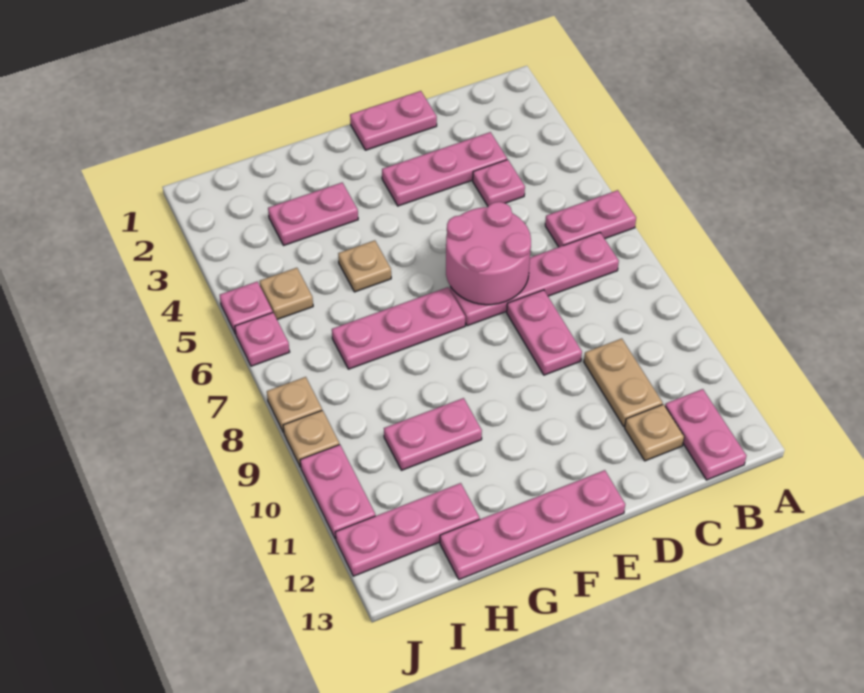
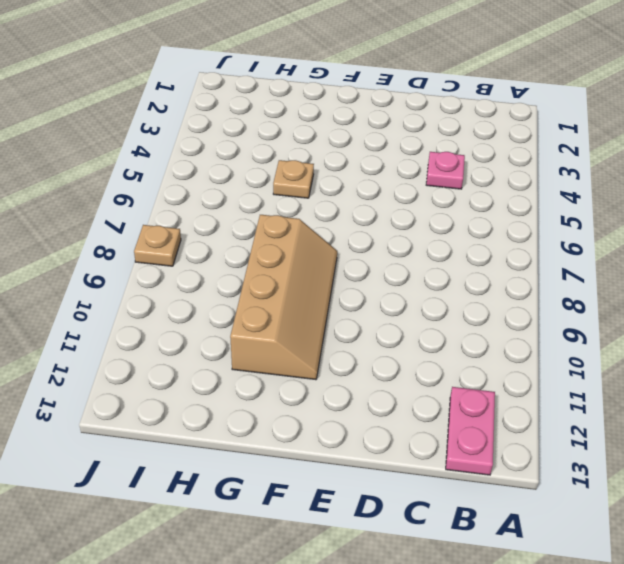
tan slope F8:G11 level 1 top G -> pink plate G10:H10 level 1
none -> pink plate A6:B6 level 1
none -> pink plate B7:E7 level 1
none -> pink plate C3:E3 level 1

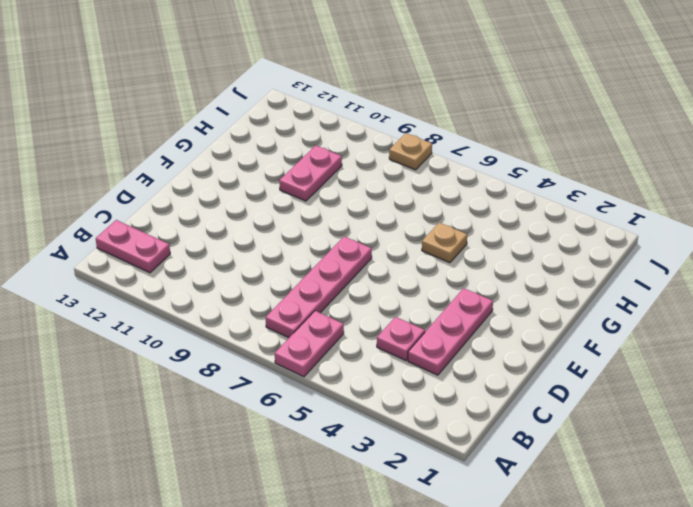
none -> tan plate C10:C11 level 1
none -> tan plate C12 level 1
none -> pink plate D1:E1 level 1

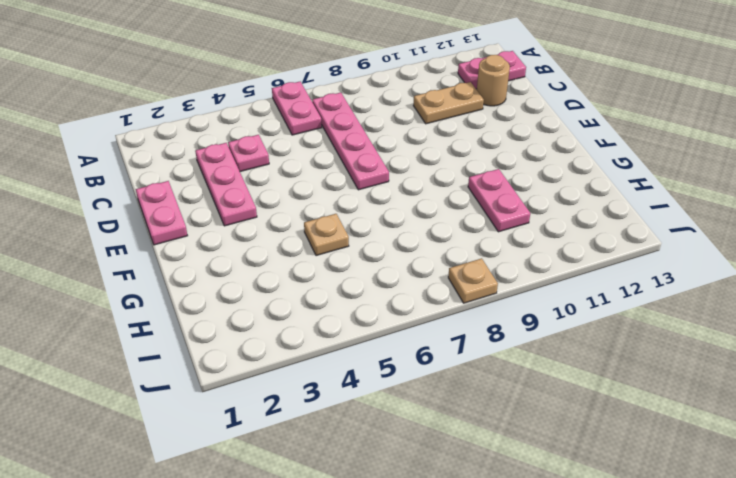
tan round brick C12 level 1 -> tan plate C12 level 1
none -> pink plate D8:D9 level 1
none -> pink plate E13:H13 level 1
none -> pink plate F7:H7 level 1

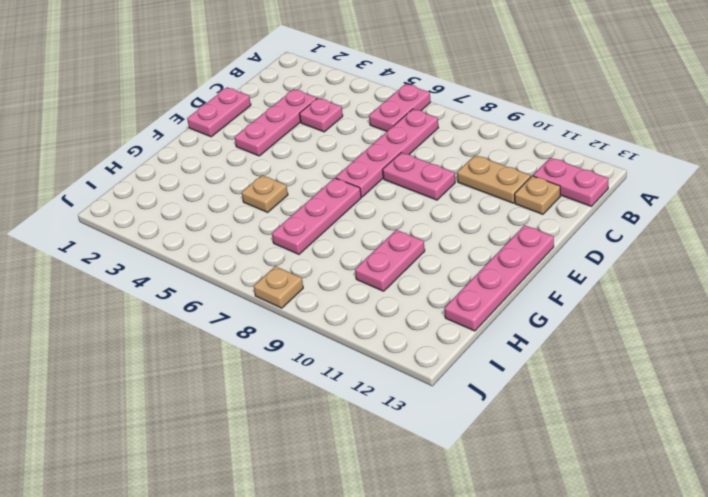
none -> pink plate G3:H3 level 1
none -> pink plate H12:J12 level 1
none -> tan plate I5 level 1

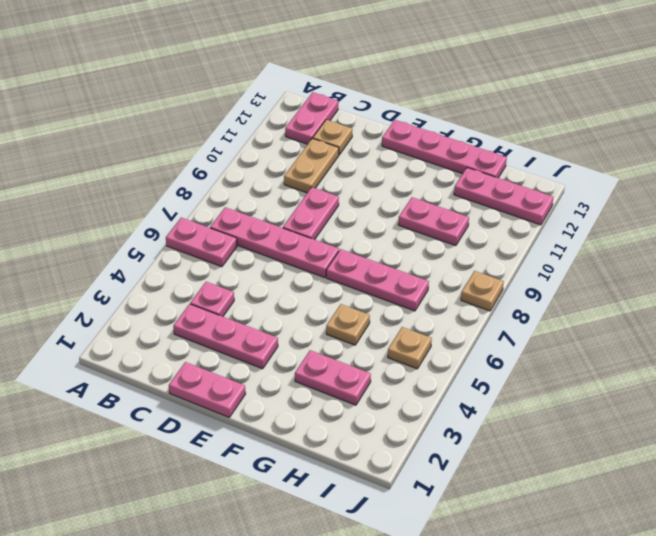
none -> pink plate J5 level 1
none -> pink plate J6 level 1
none -> tan plate J9 level 1

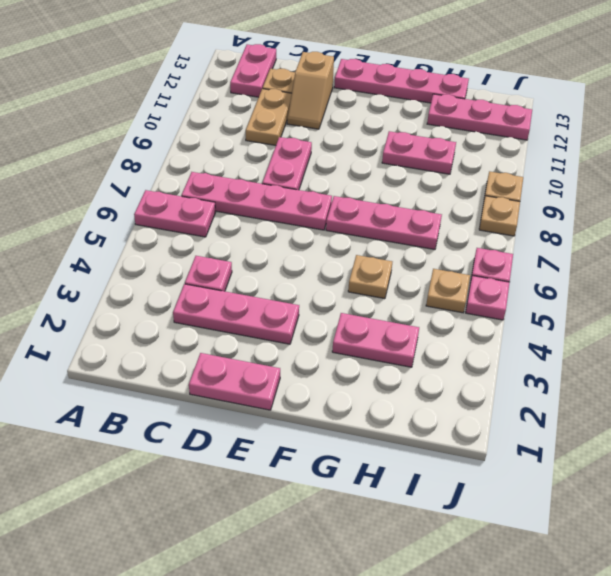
tan slope D11:D12 level 1 top 12 -> none
none -> pink plate J10:J11 level 1
none -> pink round brick D6:E7 level 2

